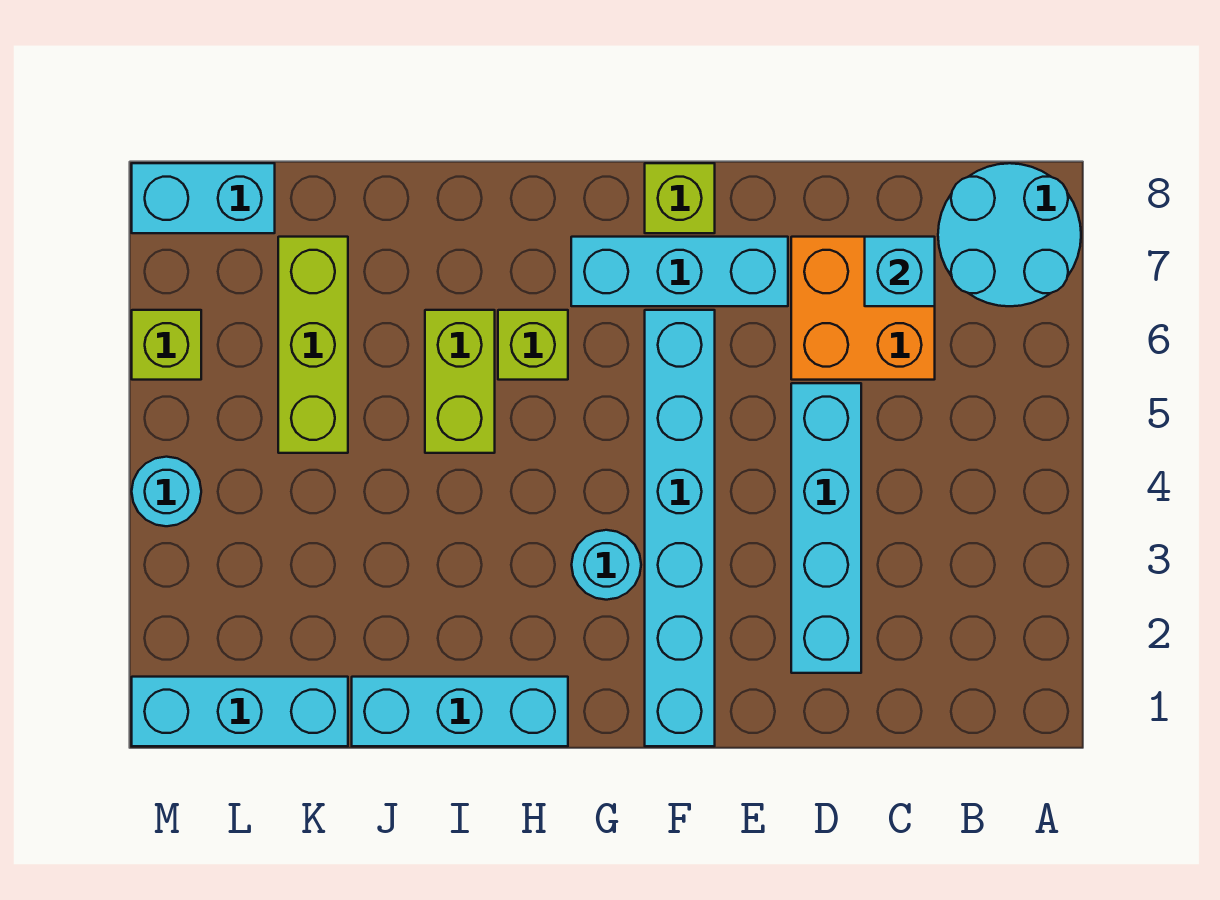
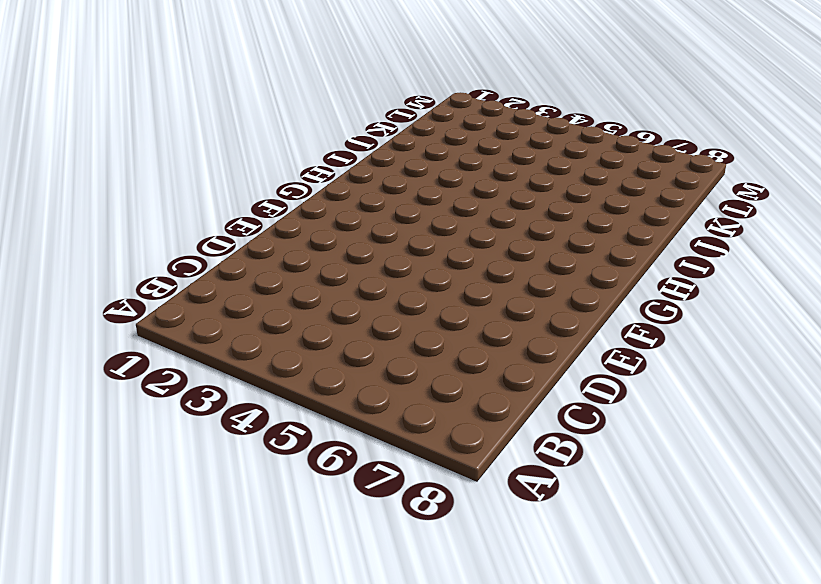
none -> cyan round brick A7:B8 level 1
none -> orange brick C6:D7 level 1
none -> cyan brick D2:D5 level 1

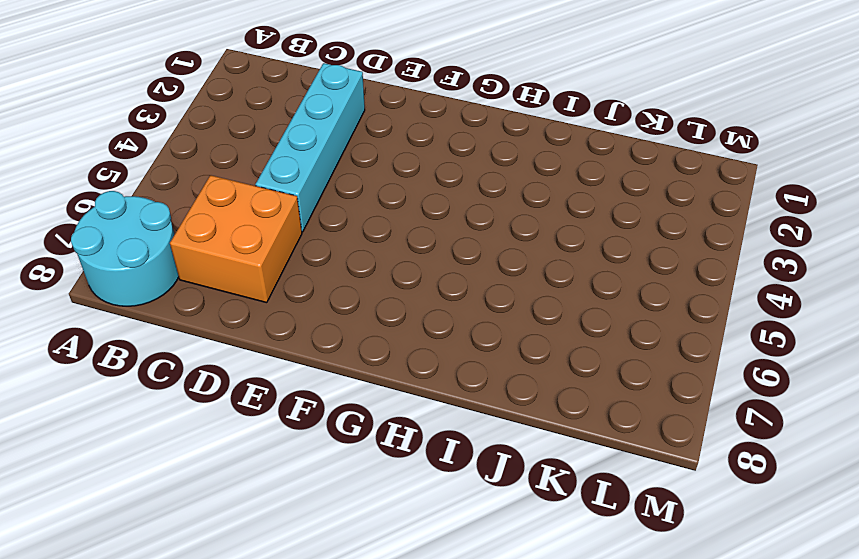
none -> cyan brick E7:G7 level 1
none -> cyan brick F1:F6 level 1
none -> lime brick F8 level 1

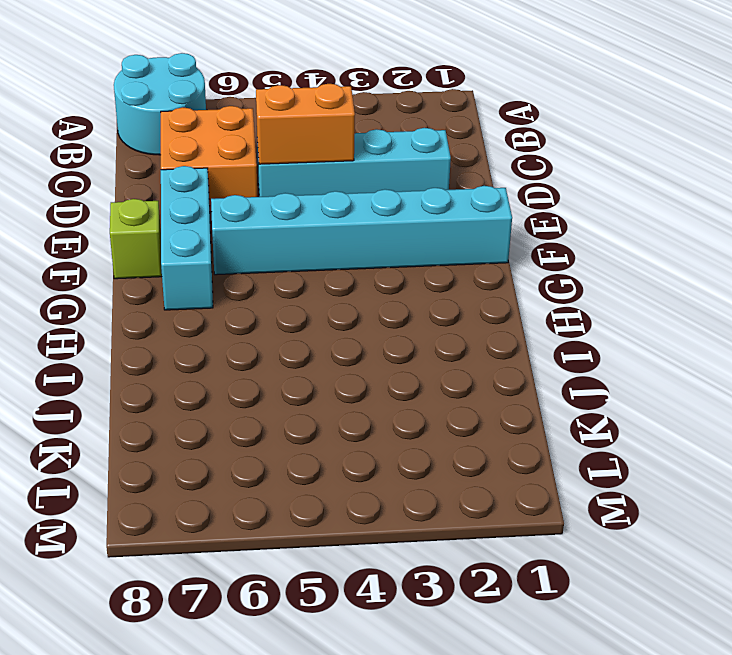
orange brick D4:D5 level 2 -> none
none -> cyan round brick G3 level 1
none -> cyan brick H1:J1 level 1
none -> lime brick H6 level 1

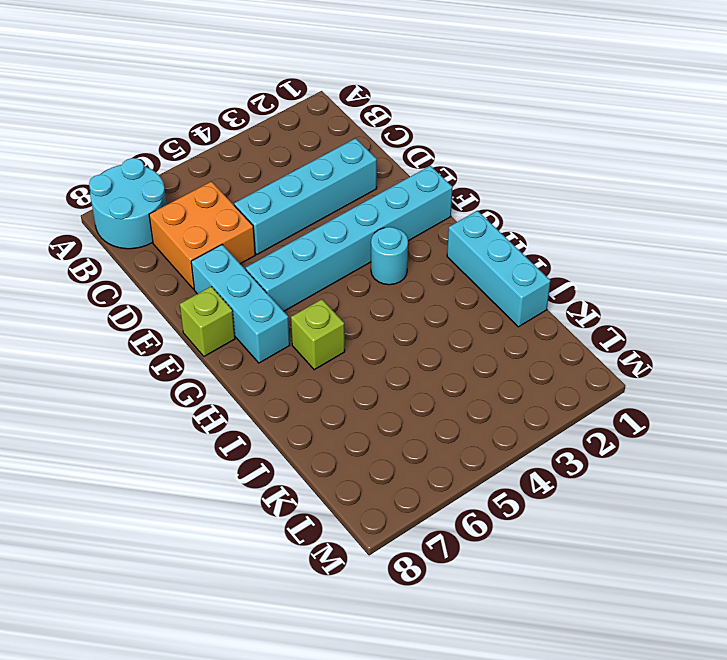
none -> lime brick I5:I6 level 1
none -> cyan brick K1:M1 level 1
none -> lime brick K5:K7 level 1

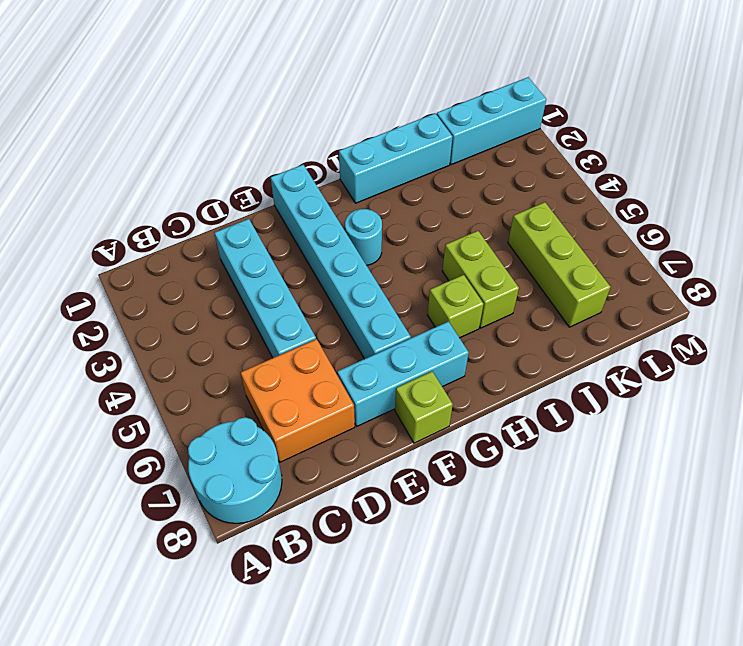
none -> cyan brick L8:M8 level 1
none -> cyan round brick M4 level 1
none -> lime brick M6 level 1

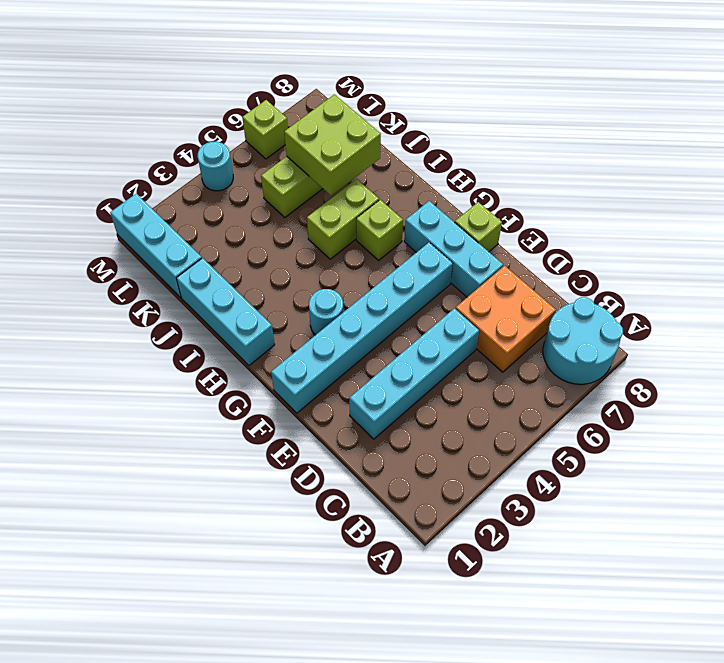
lime brick J6:K7 level 2 -> none
none -> cyan brick L8:M8 level 1
none -> cyan brick C7 level 2

